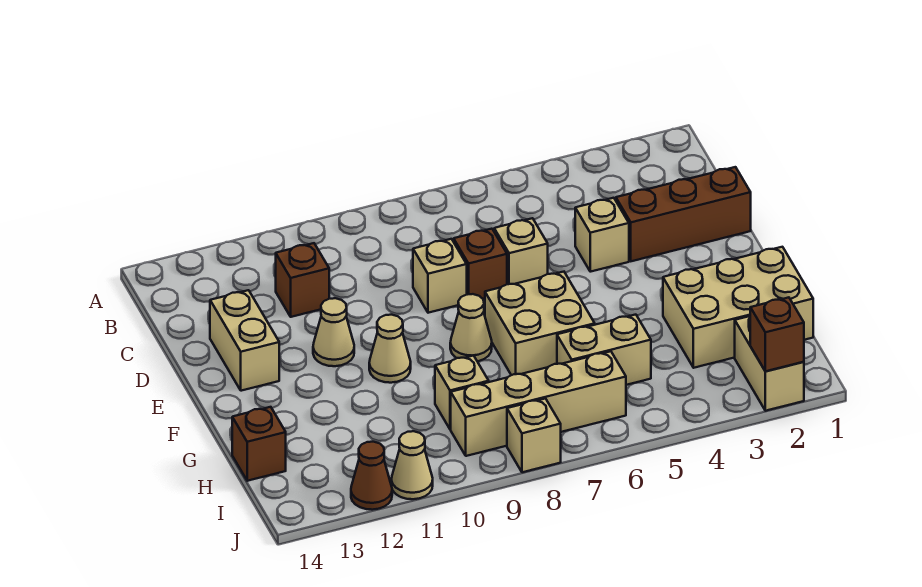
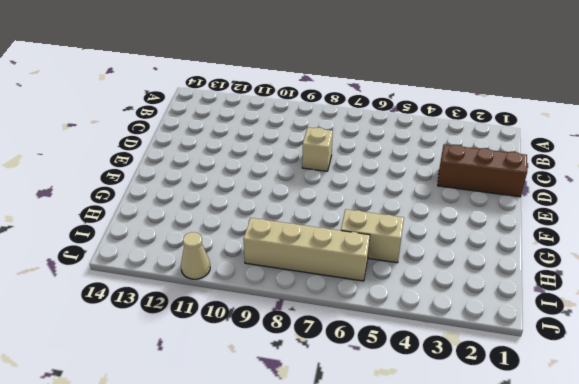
none -> brown brick C11 level 1
none -> tan brick D4 level 1
none -> tan brick D6 level 1

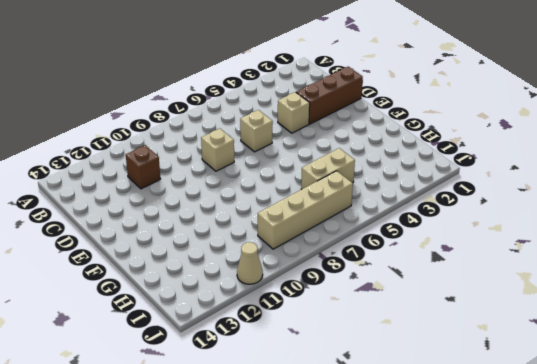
none -> brown brick D7 level 1
none -> tan brick D13:E13 level 1
none -> tan cone E11 level 1

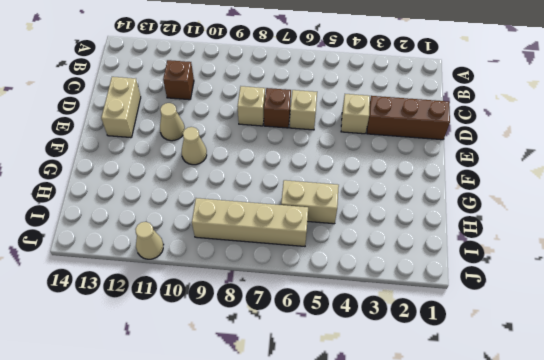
none -> tan brick F6:G7 level 1
none -> tan cone F8 level 1
none -> tan brick G1:H3 level 1

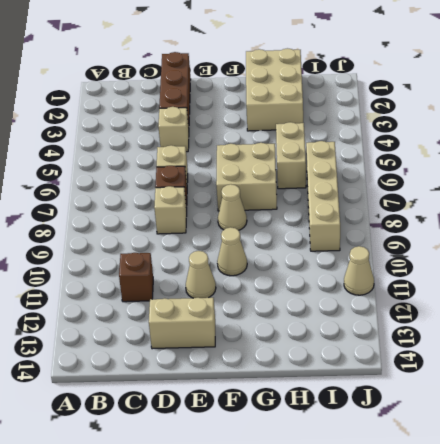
none -> tan brick H9 level 1
none -> brown brick H14 level 1
none -> tan brick I2:J2 level 1

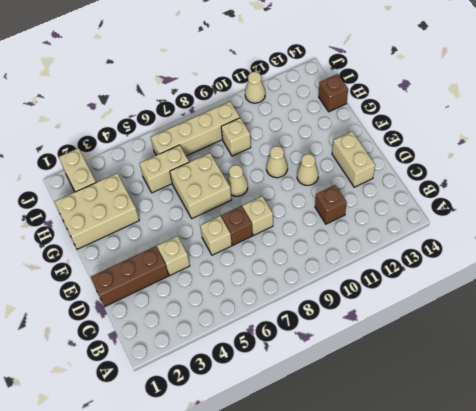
none -> tan brick J8 level 1
none -> brown cone J12 level 1
none -> brown brick J2 level 2

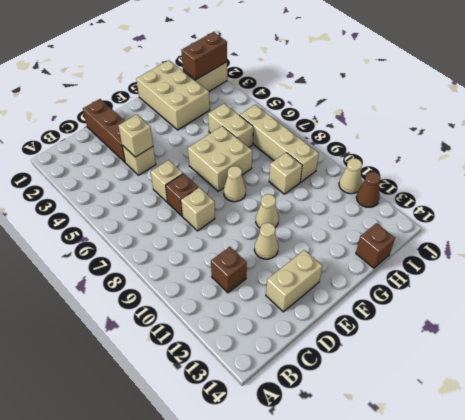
tan brick D4 level 2 -> tan brick J8 level 1
brown brick I2:J2 level 2 -> brown brick J2 level 2

